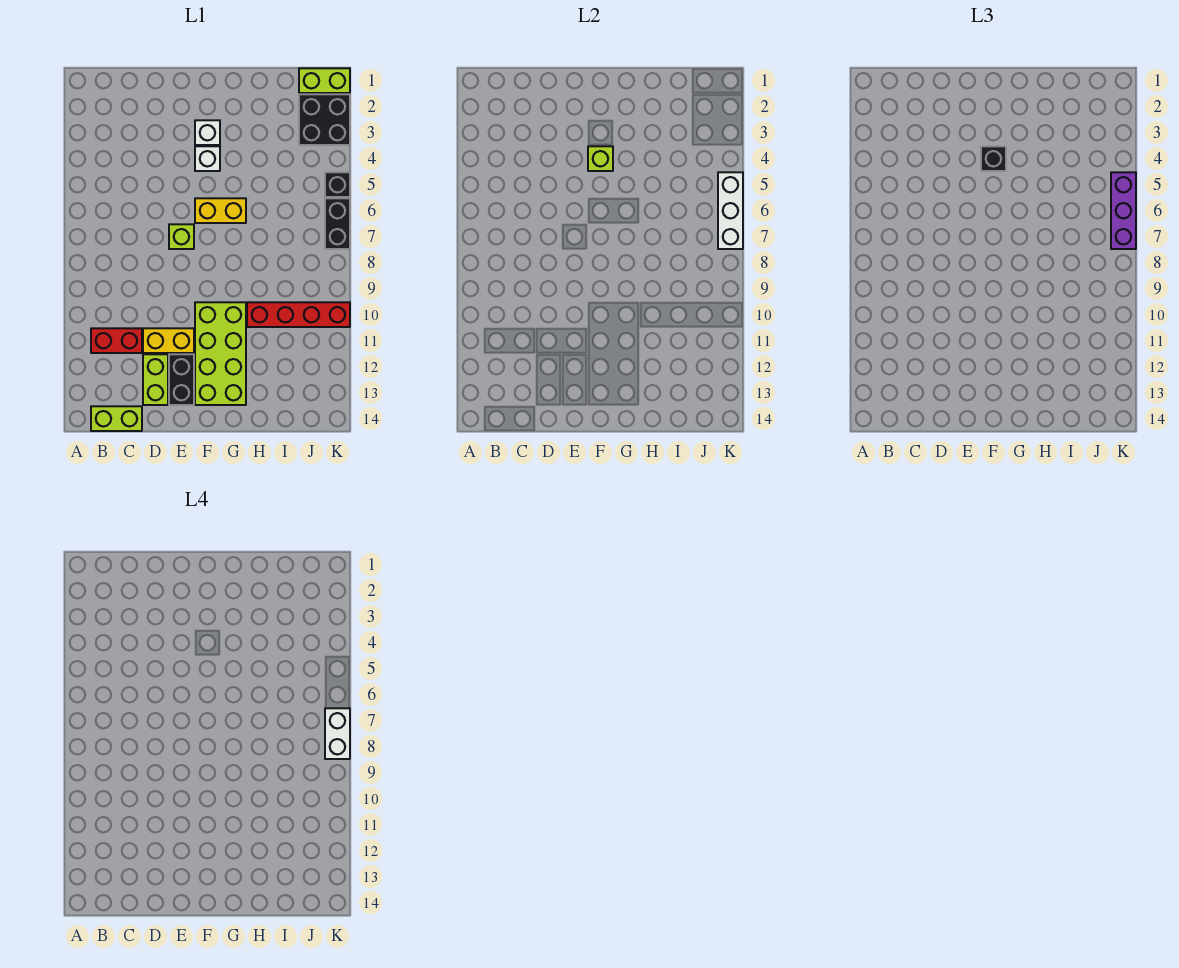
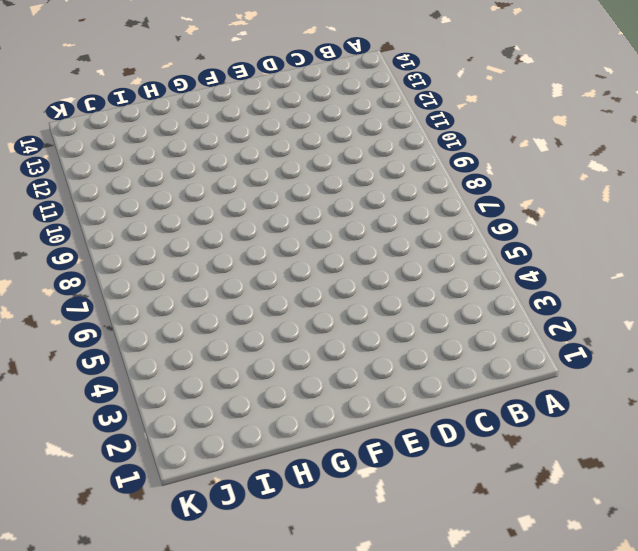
none -> red brick B11:C11 level 1
none -> lime brick B14:C14 level 1
none -> yellow brick D11:E11 level 1

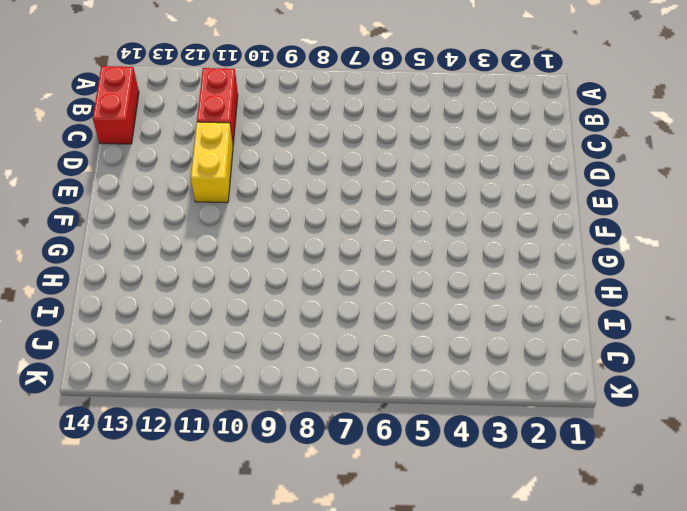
red brick B14:C14 level 1 -> lime brick B14:C14 level 1
none -> lime brick D12:D13 level 1
none -> lime brick E7 level 1
none -> black brick E12:E13 level 1

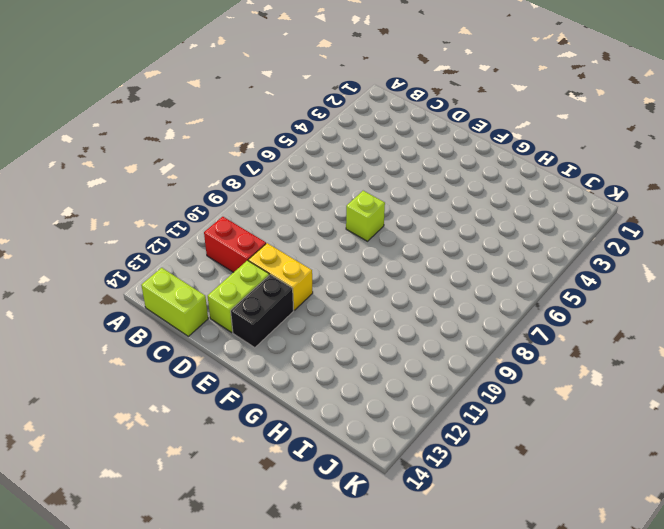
none -> white brick F3 level 1
none -> white brick F4 level 1
none -> yellow brick F6:G6 level 1

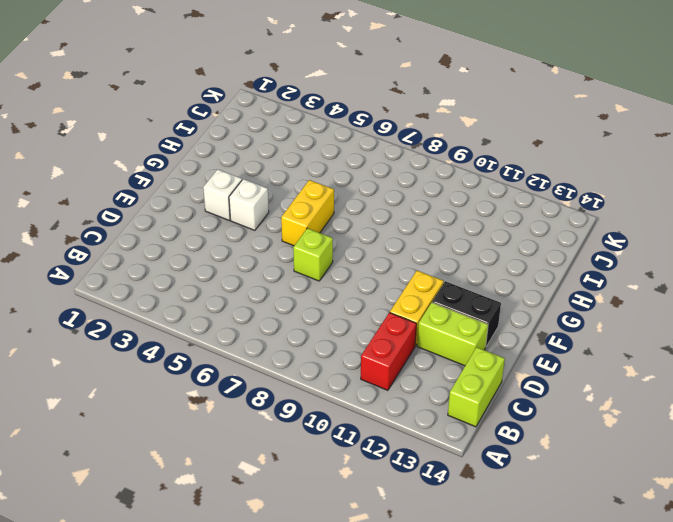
none -> lime brick F10:G13 level 1
none -> red brick H10:K10 level 1
none -> lime brick J1:K1 level 1

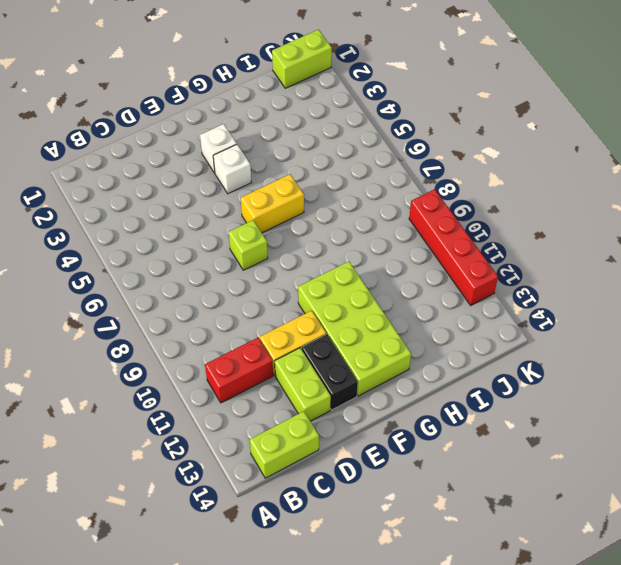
red brick K9:K12 level 1 -> red brick H10:K10 level 1
none -> black brick J2:K3 level 1
none -> black brick K5 level 1
none -> black brick K6:K7 level 1

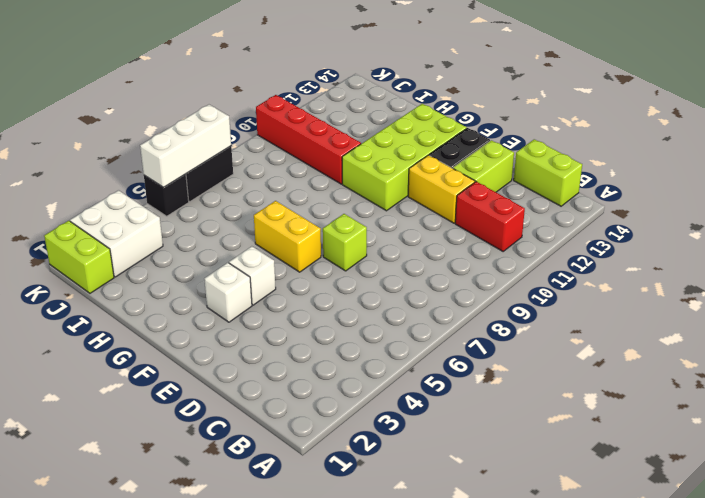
white brick J2:K3 level 1 -> black brick J2:K3 level 1
none -> lime brick F4 level 2
none -> black brick F4 level 3
none -> purple brick K5:K7 level 3

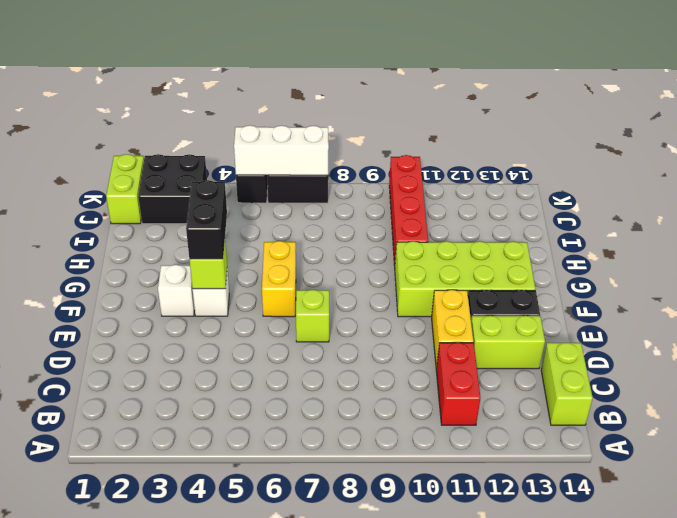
black brick F4:G4 level 3 -> black brick F4 level 3
none -> purple brick K5:K7 level 3
none -> white brick K7:K8 level 4

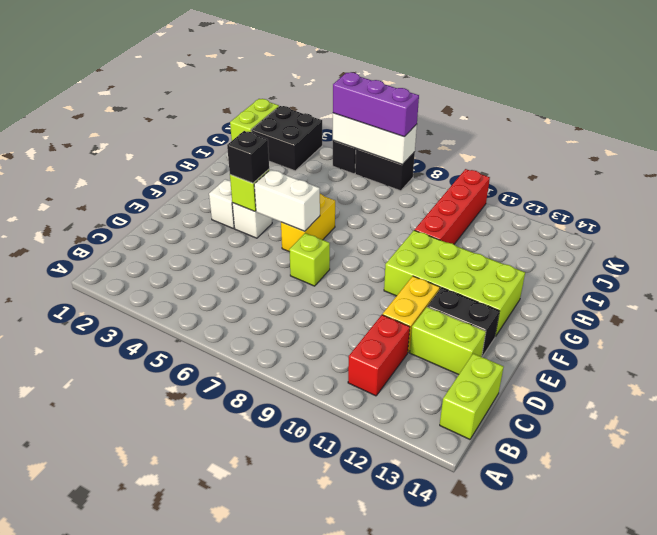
white brick F5:F6 level 2 -> white brick K7:K8 level 4

